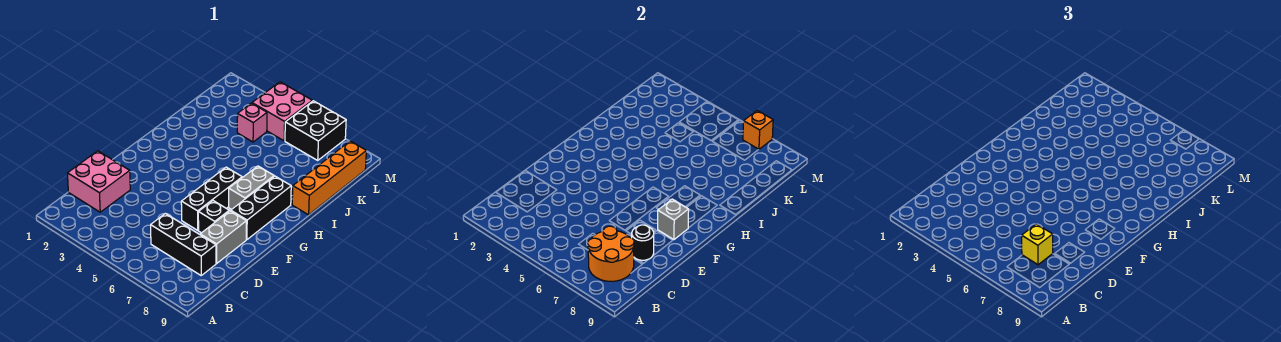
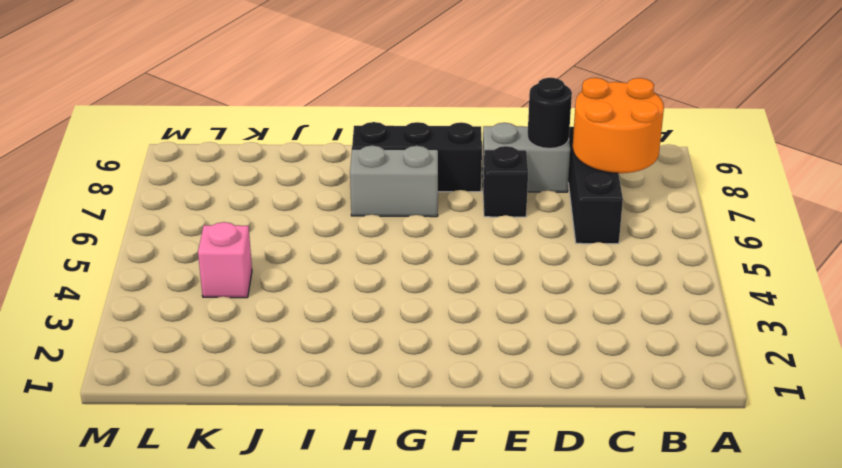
none -> pink brick C1:D2 level 1
none -> black brick E6:G6 level 1
none -> orange brick I9:L9 level 1

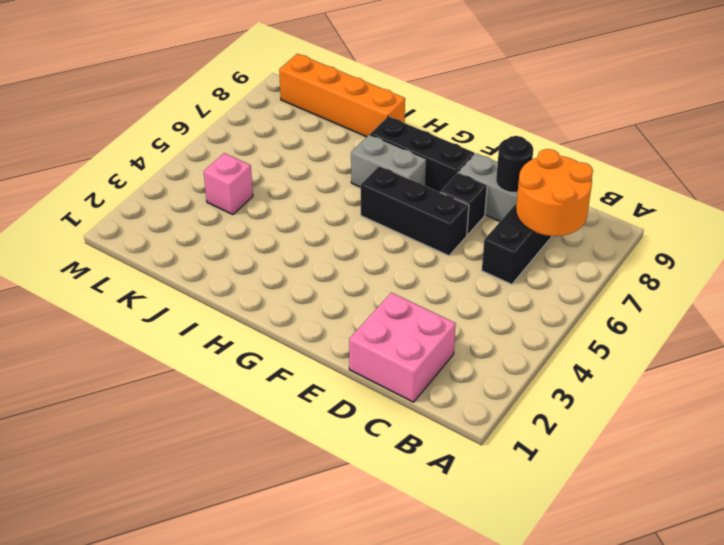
none -> pink brick L4:M5 level 1
none -> black brick L6:M7 level 1
none -> grey brick F8 level 2

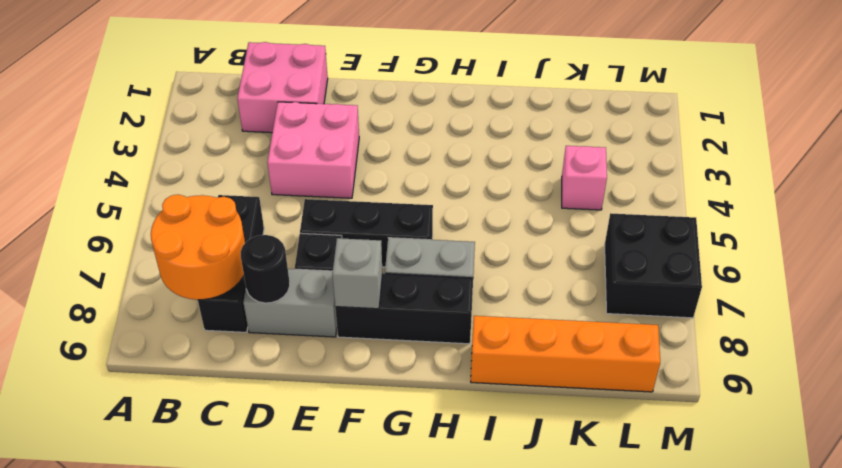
pink brick D3:E4 level 1 -> pink brick L4:M5 level 1
none -> orange brick M7 level 2
none -> yellow brick C7 level 3

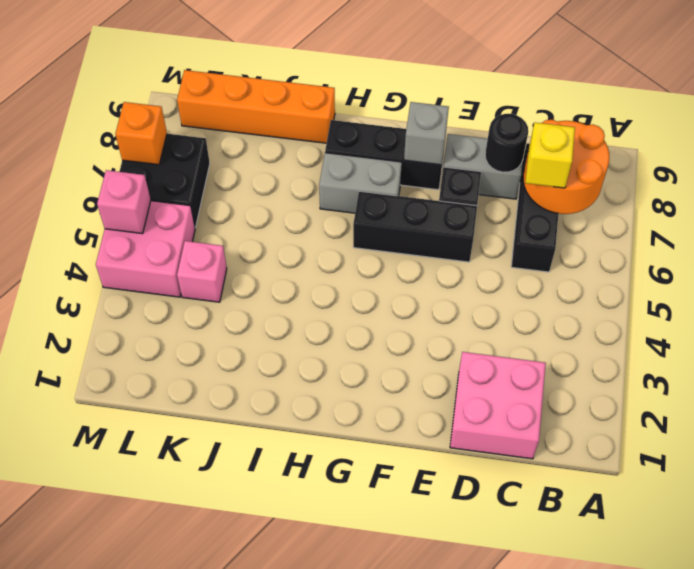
pink brick M5 level 2 -> none

